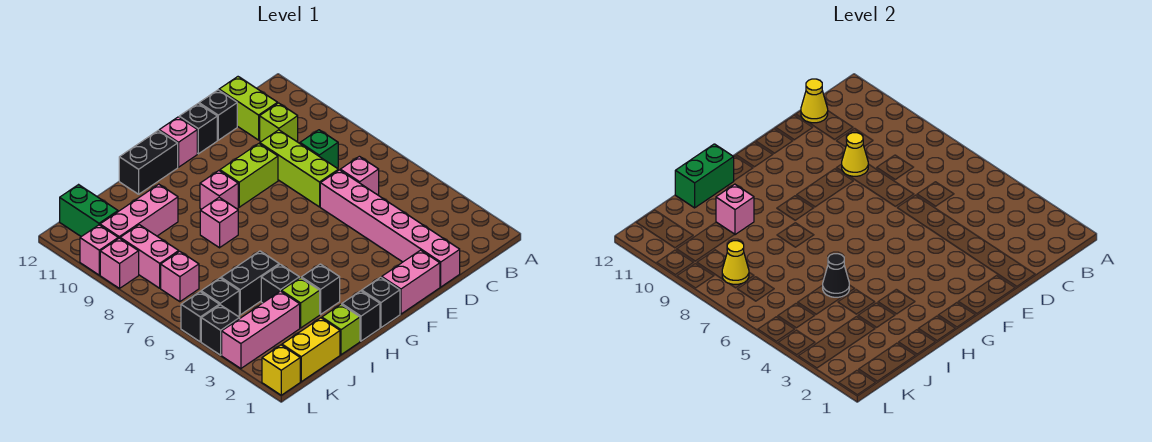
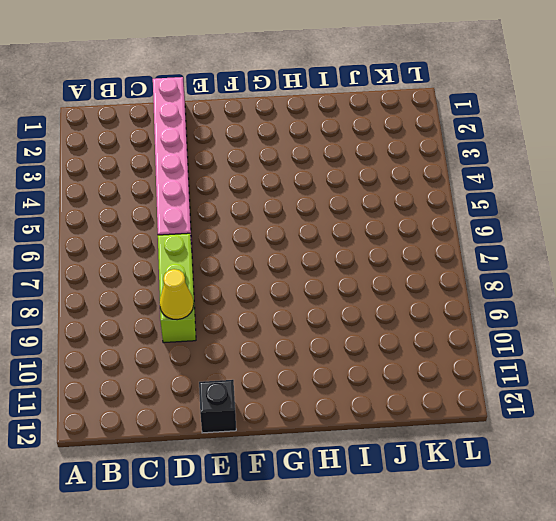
none -> pink brick C6 level 1
none -> green brick C8 level 1
none -> lime brick C10 level 1
none -> lime brick C11:C12 level 1

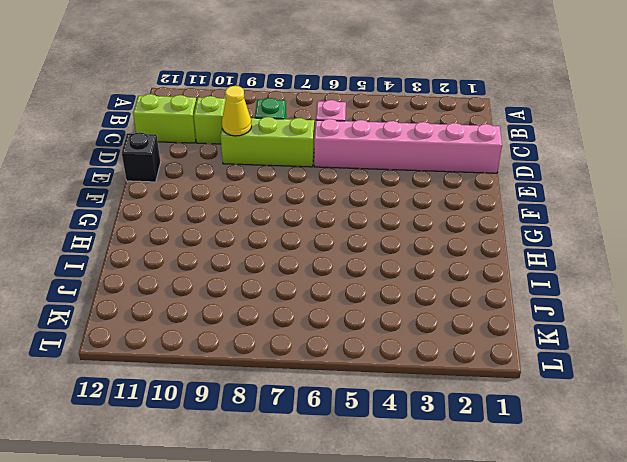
none -> black brick D12 level 1
none -> pink brick E1:F1 level 1
none -> lime brick E9:F9 level 1
none -> pink brick F12 level 1

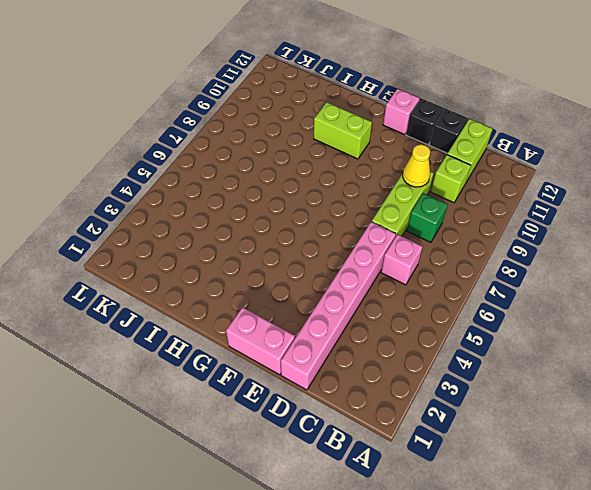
lime brick G10:H10 level 1 -> lime brick E9:F9 level 1
none -> black brick G1 level 1
none -> pink brick G9 level 1
none -> black brick G12:H12 level 1
none -> black brick H1 level 1

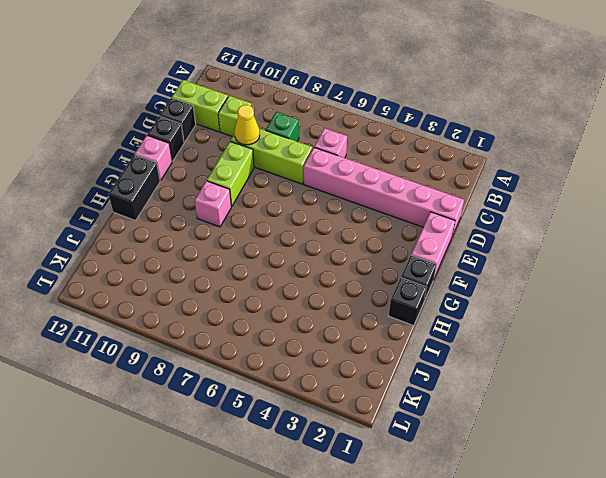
none -> black brick H3 level 1
none -> pink brick H8 level 1
none -> lime brick I1 level 1
none -> lime brick I3 level 1

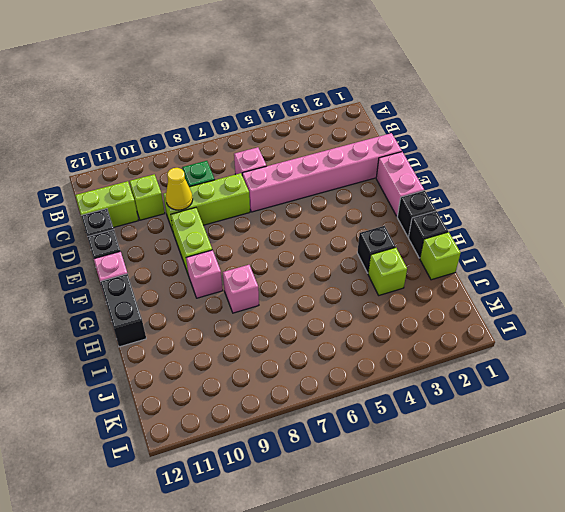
none -> black brick I4 level 1
none -> black brick I5:J5 level 1
none -> pink brick I10:K10 level 1
none -> yellow brick J1:K1 level 1

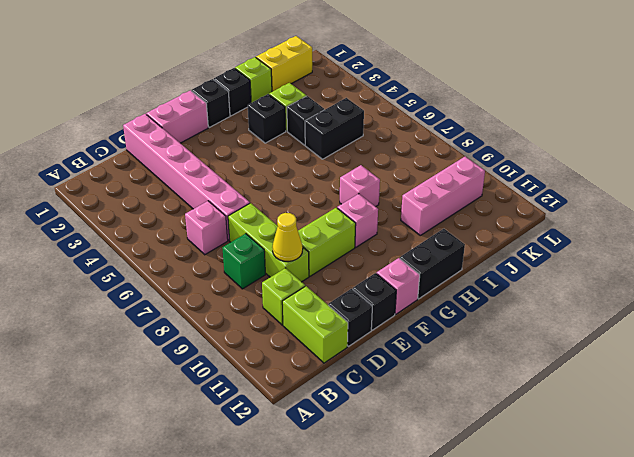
none -> pink brick J3:L3 level 1
none -> black brick K5 level 1
none -> pink brick K7 level 1
none -> pink brick K8:K9 level 1

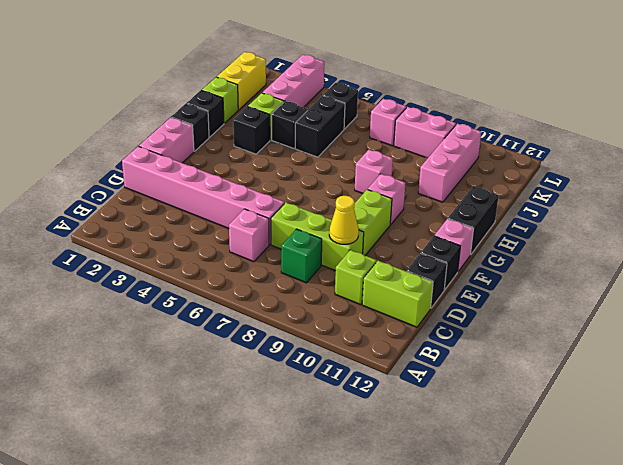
none -> green brick K11:K12 level 1
none -> yellow brick L1 level 1
none -> black brick L4 level 1
none -> black brick L5 level 1

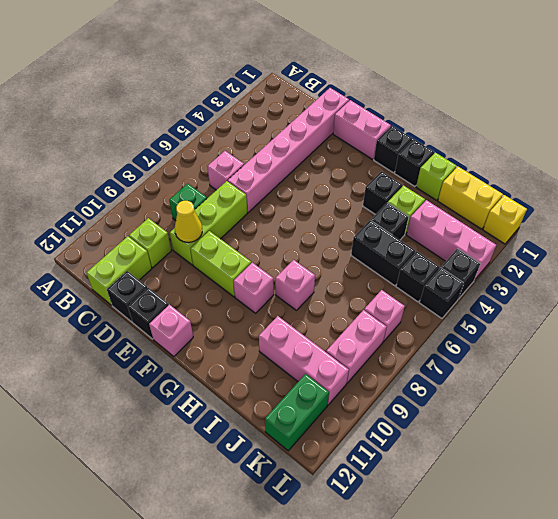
none -> black brick G12:H12 level 1
none -> pink brick L9 level 1
none -> pink brick L10 level 1
none -> yellow cone C12 level 2

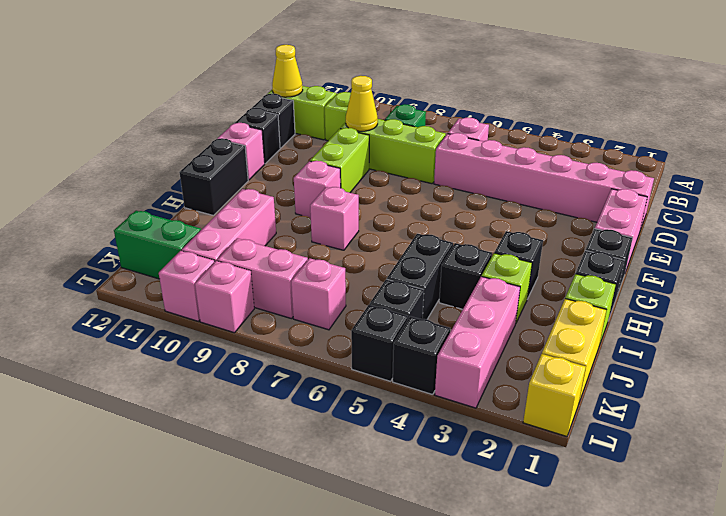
none -> green brick H12:I12 level 2
none -> black cone I5 level 2
none -> pink brick I10 level 2
none -> yellow cone K8 level 2

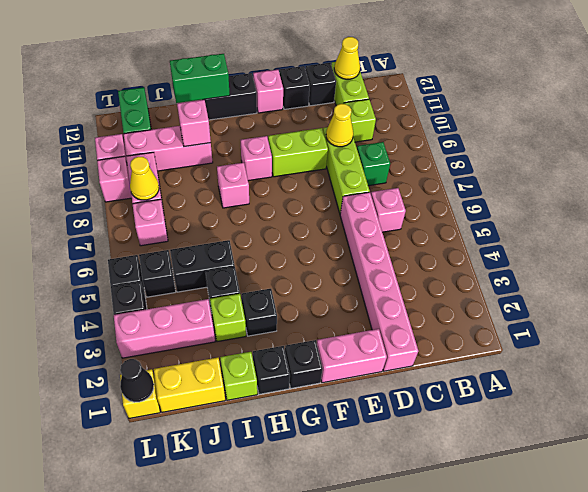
black cone L1 level 2 -> black cone I5 level 2

